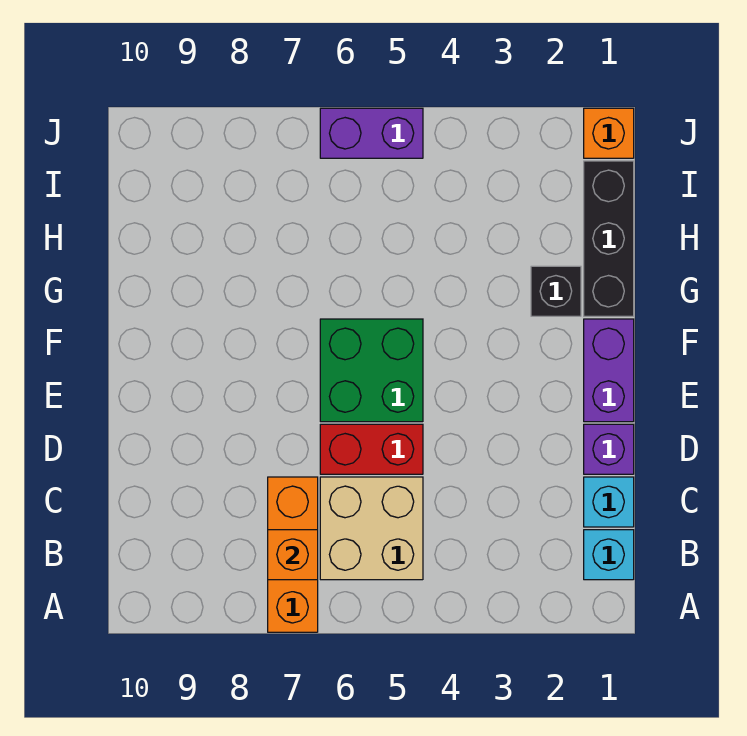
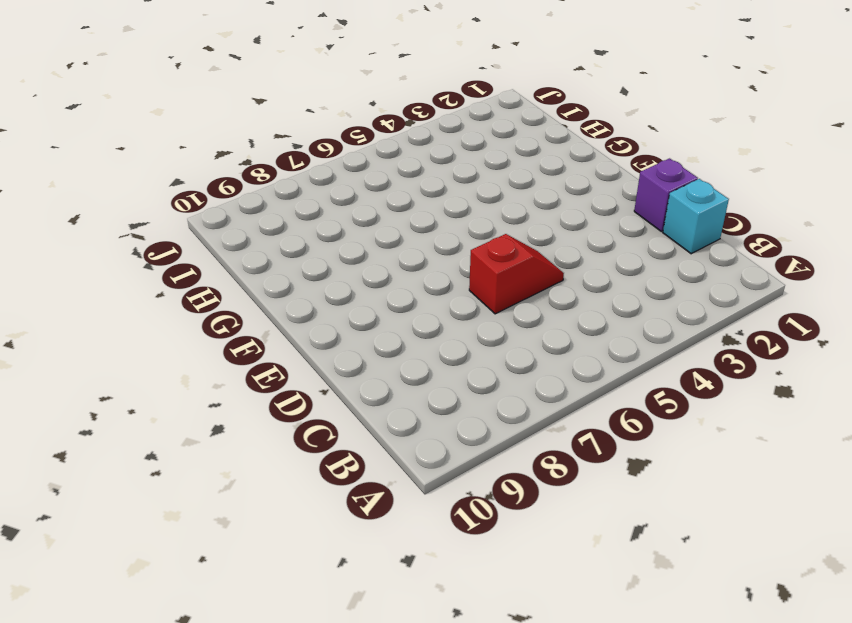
red slope D5:D6 level 1 top 6 -> red brick D5:D6 level 1
none -> orange brick A7:C7 level 1
none -> cyan brick B1 level 1
none -> tan brick B5:C6 level 1

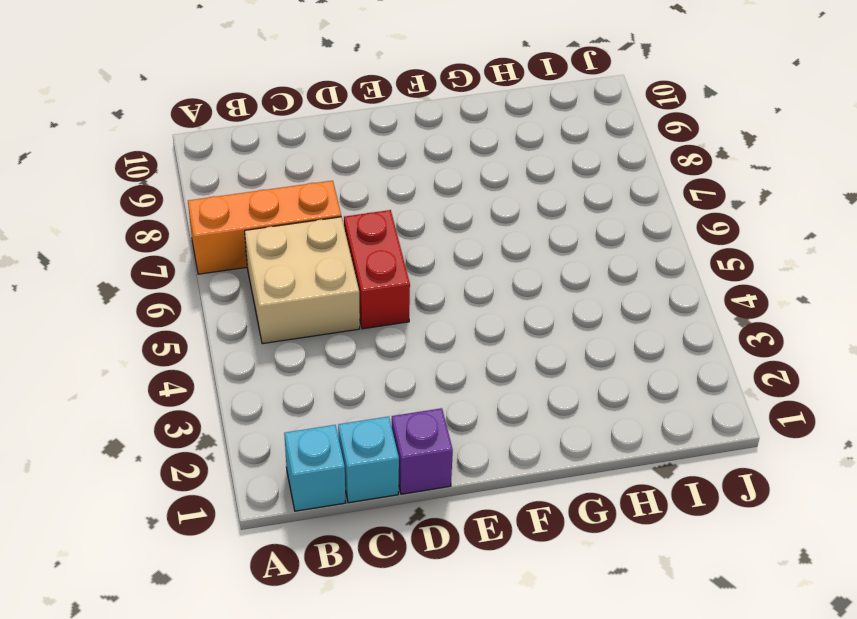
none -> purple brick E1:F1 level 1
none -> green brick E5:F6 level 1
none -> black brick G1:I1 level 1

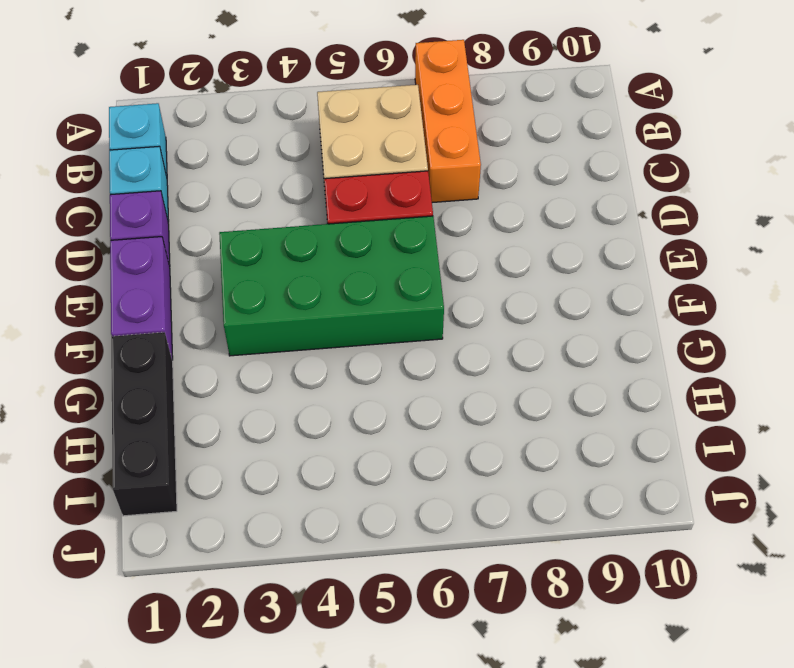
green brick E3:F6 level 1 -> green brick E5:F6 level 1
none -> black brick G2 level 1
none -> orange brick J1 level 1
none -> purple brick J5:J6 level 1

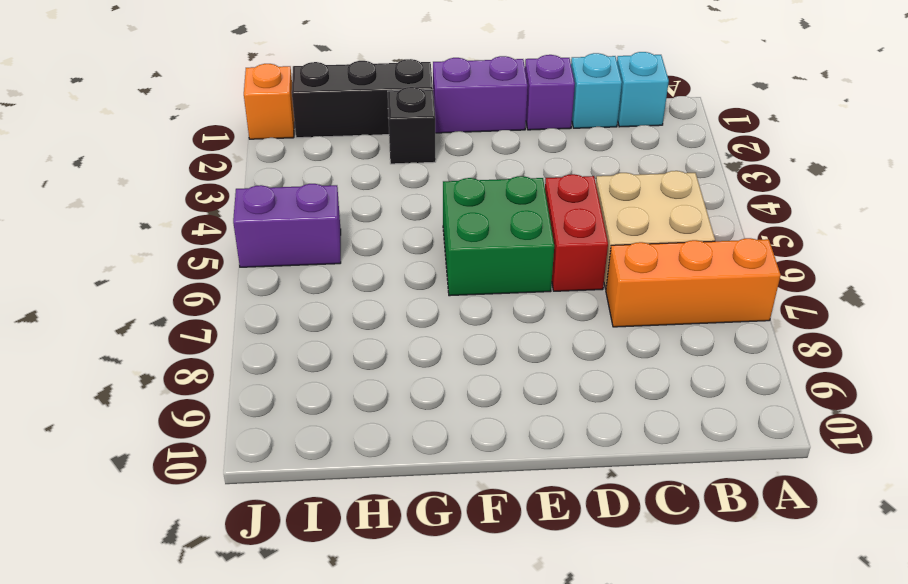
purple brick I5:J5 level 1 -> purple brick J5:J6 level 1
none -> orange brick B7 level 2

